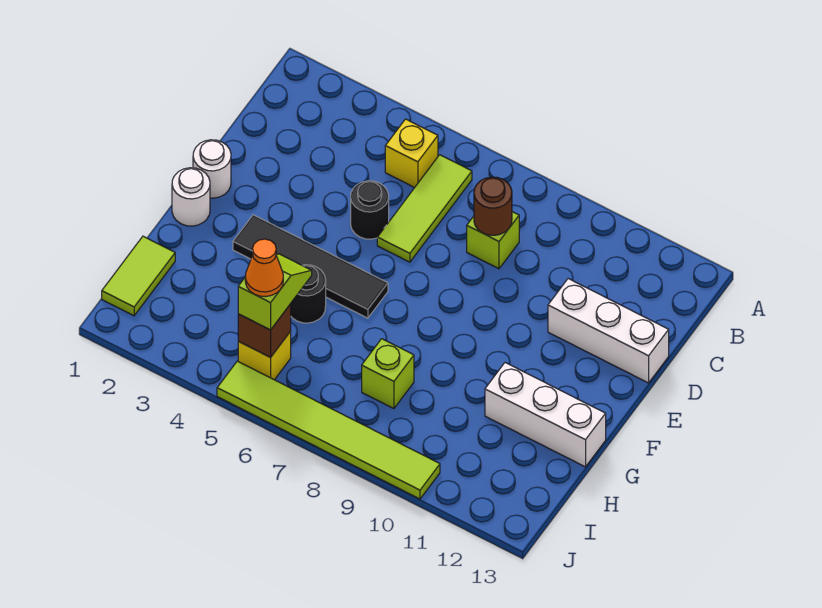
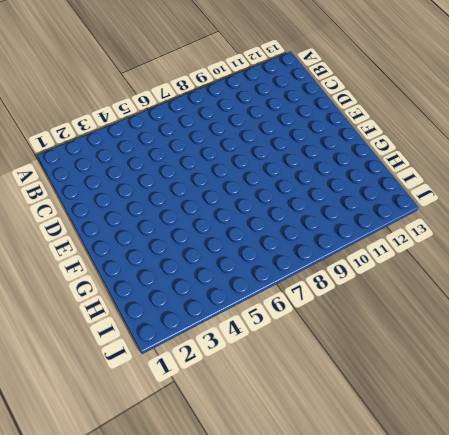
none -> yellow brick B5 level 1
none -> lime tile B6:D6 level 1
none -> lime brick C8 level 1

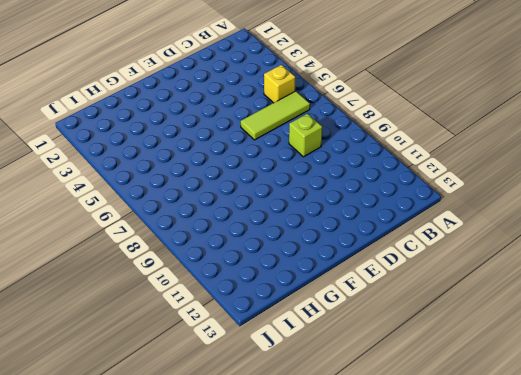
none -> black round brick D5 level 1
none -> white brick D11:D13 level 1
none -> white round brick E1 level 1

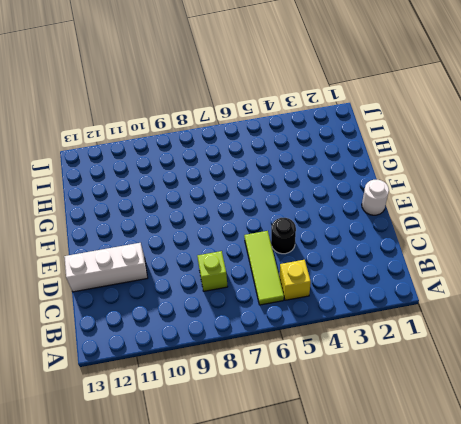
none -> white round brick F1 level 1
none -> black tile F3:F6 level 1
none -> black round brick G5 level 1

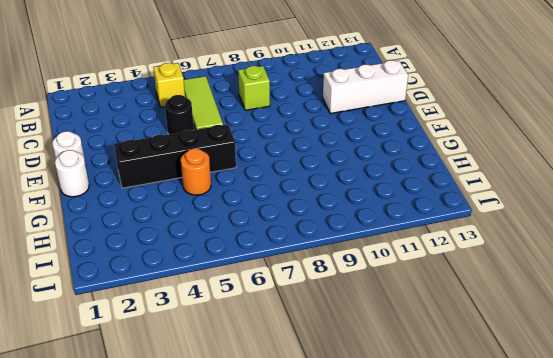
black brick F3:F6 level 1 -> black tile F3:F6 level 1
orange round brick G5 level 1 -> black round brick G5 level 1
none -> white brick G11:G13 level 1
none -> lime tile H1:I1 level 1
none -> lime brick H8 level 1

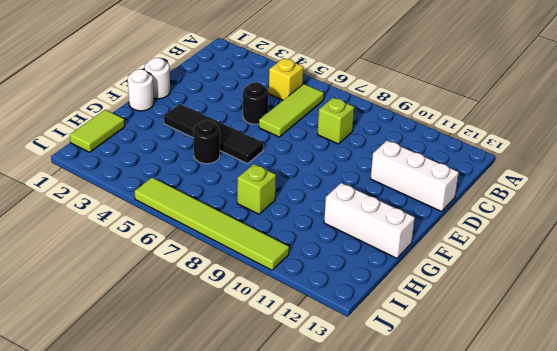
none -> yellow brick I5 level 1
none -> brown round brick C8 level 2
none -> brown brick I5 level 2

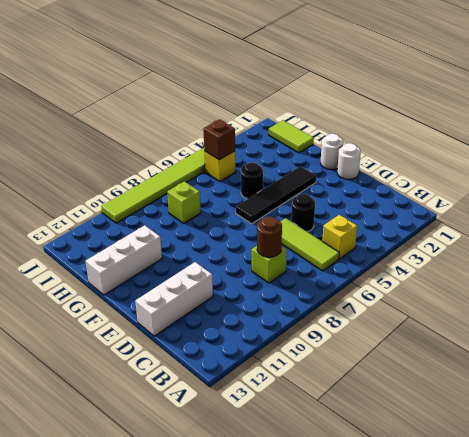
none -> lime slope H5:I5 level 3 top I
none -> orange cone I5 level 4

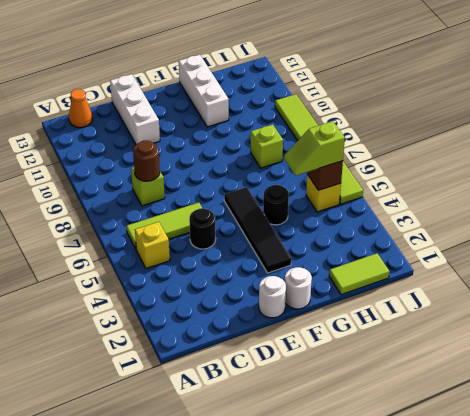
orange cone B13 level 1 -> orange cone I5 level 4

